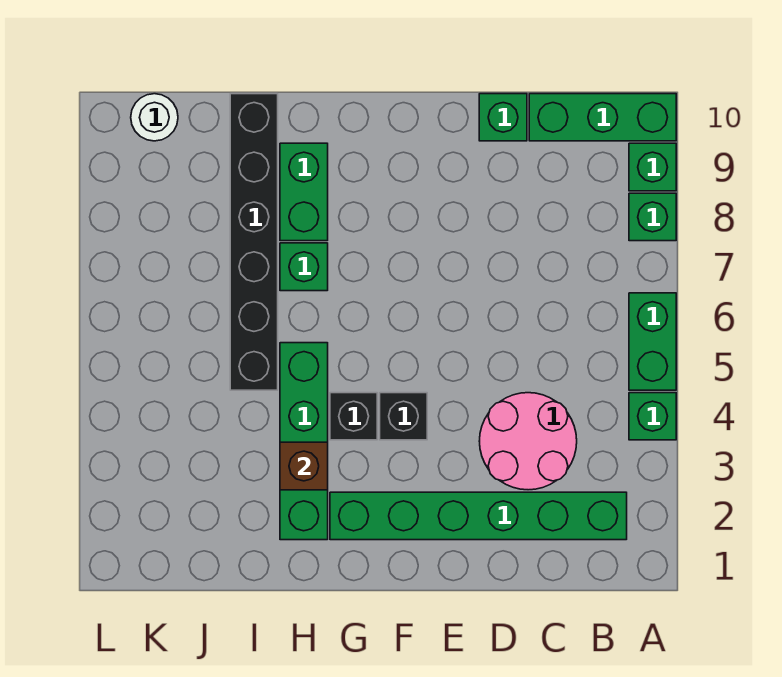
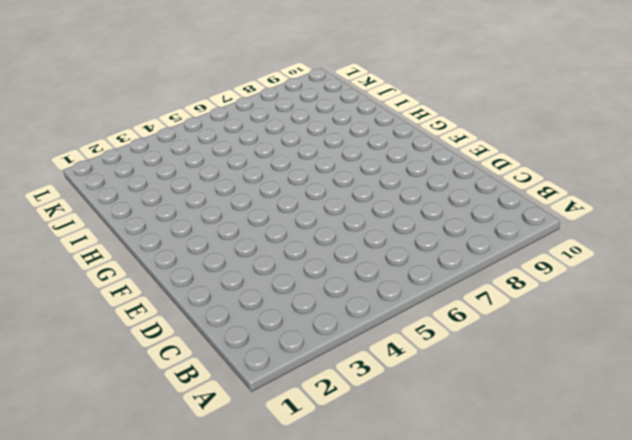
none -> green brick A4 level 1
none -> green brick A5:A6 level 1
none -> green brick A8 level 1

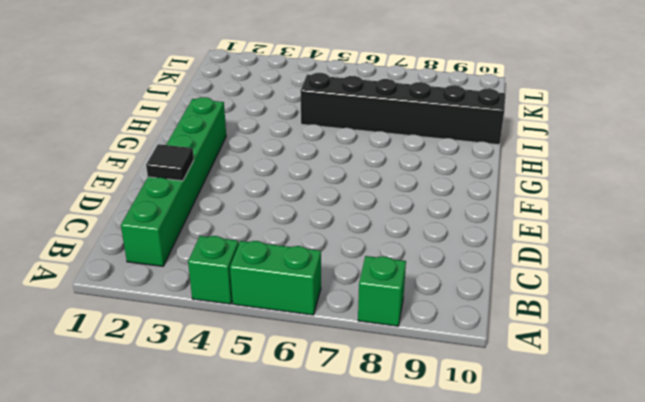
black tile D2 level 2 -> none
none -> green brick A9 level 1
none -> green brick A10:C10 level 1
none -> pink round brick C3:D4 level 1

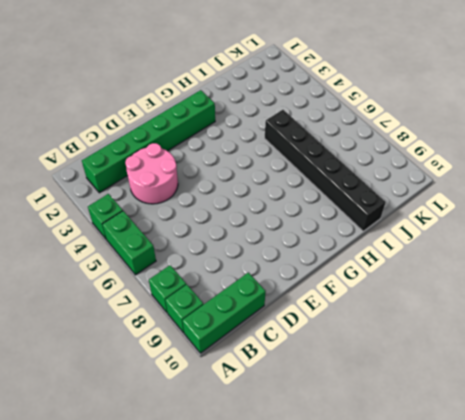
none -> green brick D10 level 1
none -> black brick F4 level 1
none -> black brick G4 level 1

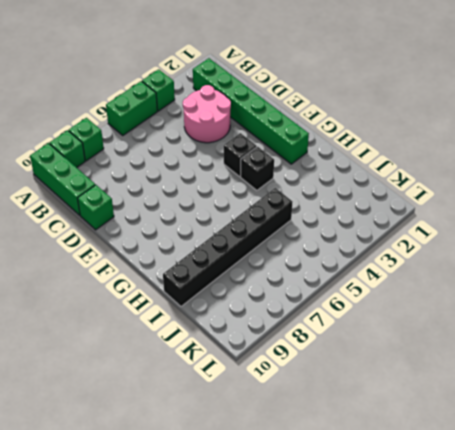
none -> green brick H2:H5 level 1
none -> green brick H7 level 1
none -> green brick H8:H9 level 1

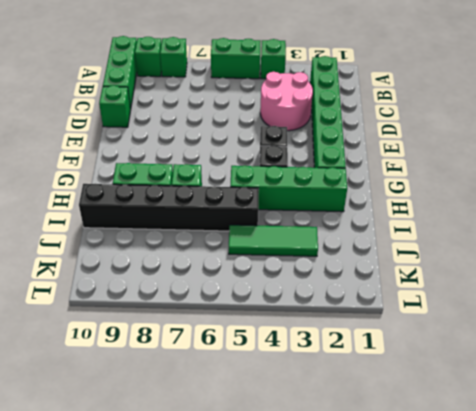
green tile J3:J5 level 1 -> none
none -> white round brick K10 level 1
none -> brown brick H3 level 2

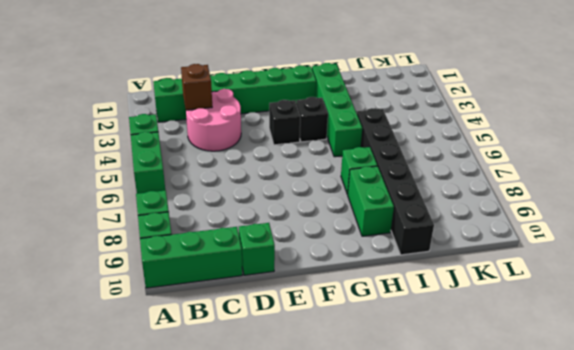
brown brick C3 level 2 -> brown brick H3 level 2
none -> white round brick K10 level 1

